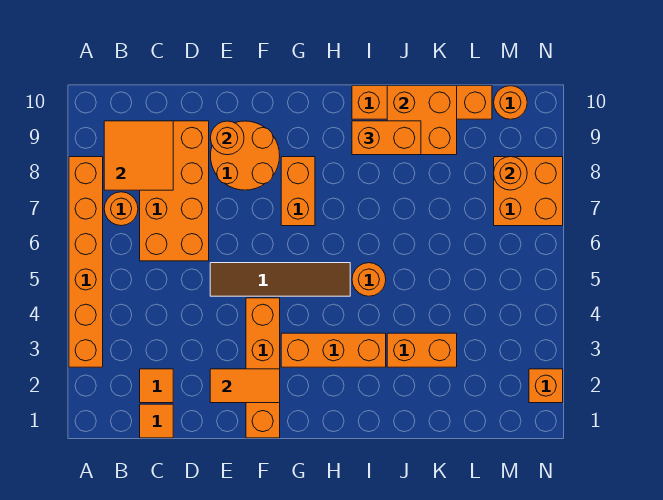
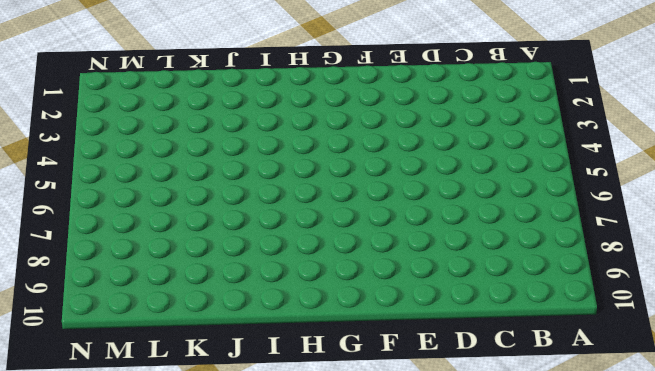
none -> orange brick A3:A8 level 1
none -> orange round brick B7 level 1
none -> orange tile C1 level 1

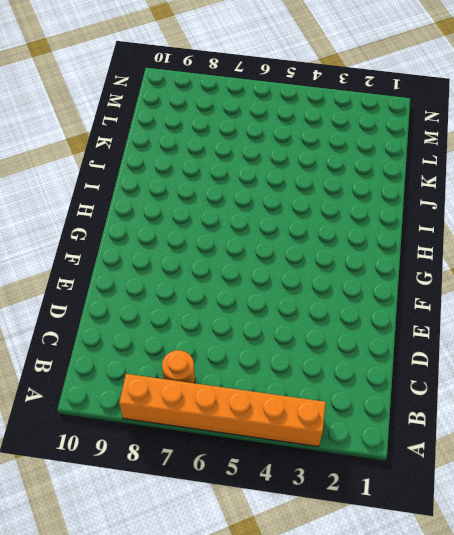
none -> orange tile C1 level 1
none -> orange tile C2 level 1
none -> orange brick C6:D9 level 1

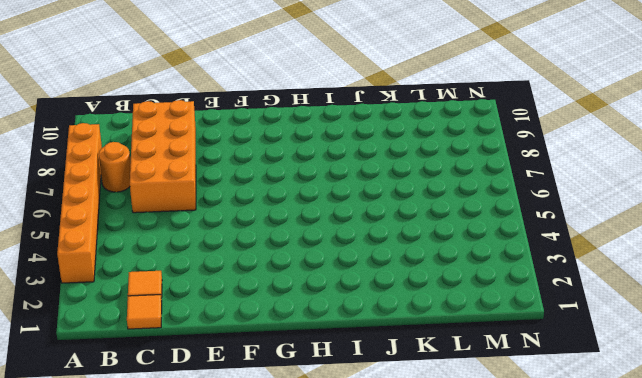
none -> brown tile E5:H5 level 1
none -> orange round brick E8:F9 level 1
none -> orange brick F1:F4 level 1

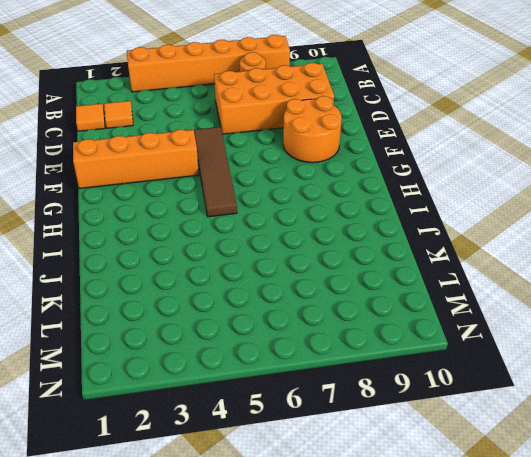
none -> orange brick G3:I3 level 1
none -> orange brick G7:G8 level 1
none -> orange round brick I5 level 1

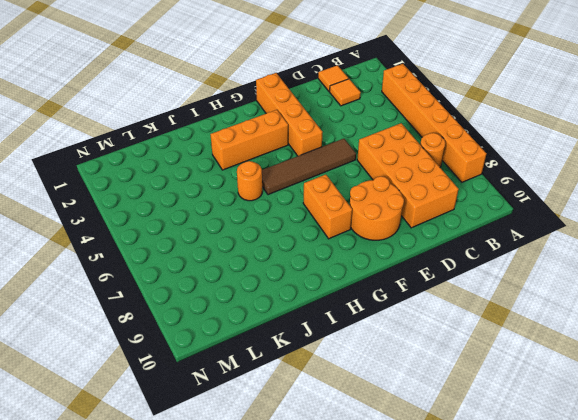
none -> orange brick I10:L10 level 1
none -> orange brick J3:K3 level 1
none -> orange brick M7:N8 level 1

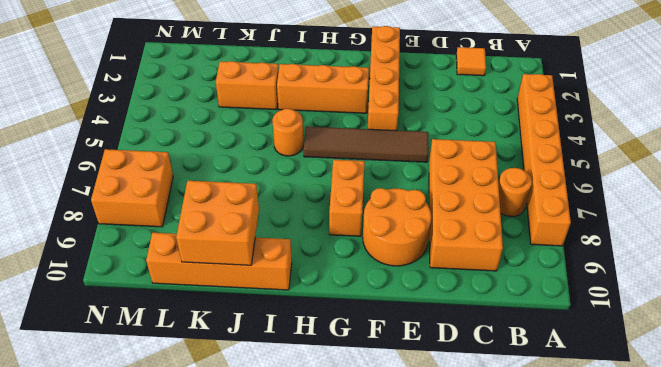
none -> orange tile C2 level 1
none -> orange round brick M10 level 1
none -> orange brick N2 level 1

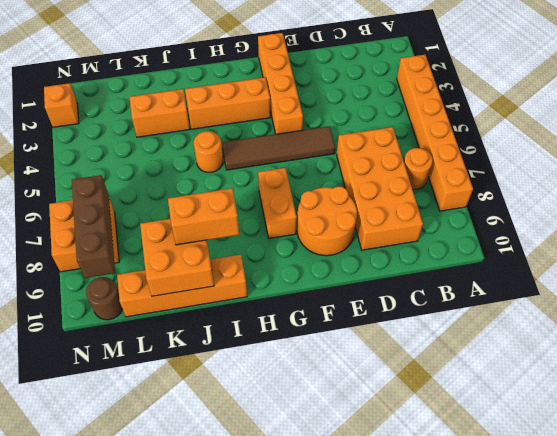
brown brick M7:M9 level 2 -> orange round brick M8 level 2
brown round brick M10 level 1 -> orange round brick M10 level 1
none -> orange tile C1 level 1
none -> orange tile C2 level 1
none -> orange tile B8:C9 level 2

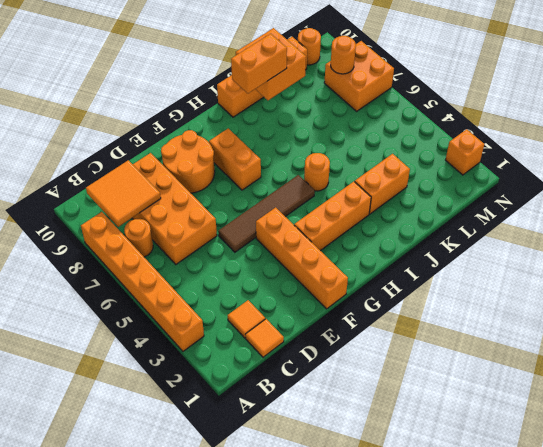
none -> orange tile E2:F2 level 2
none -> orange round brick E9 level 2

